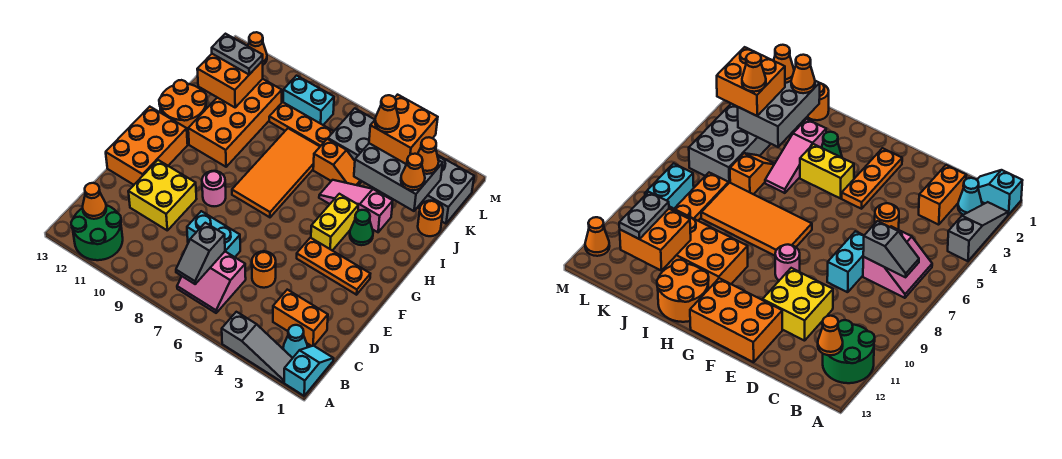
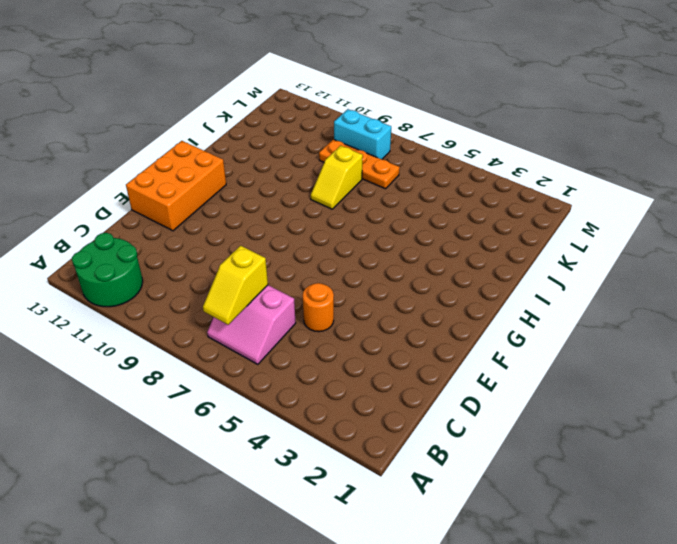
yellow slope B7:C7 level 2 top C -> grey slope B7:C7 level 2 top C
yellow slope I8:J8 level 1 top J -> orange tile G7:J8 level 1
none -> cyan slope A1:B1 level 1 top A
none -> grey slope A2:A4 level 1 top 4
none -> cyan cone B2 level 1
none -> orange brick C2:C3 level 1

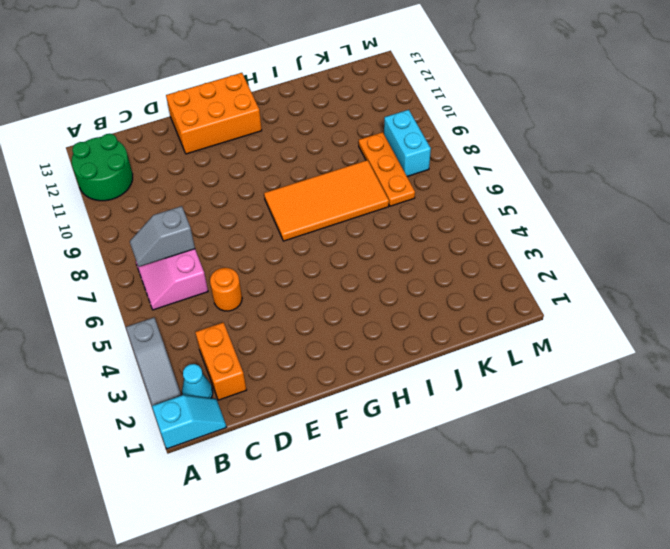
none -> cyan brick D7:D8 level 1
none -> yellow brick D10:E11 level 1
none -> orange plate F2:F4 level 1
none -> pink round brick F9 level 1

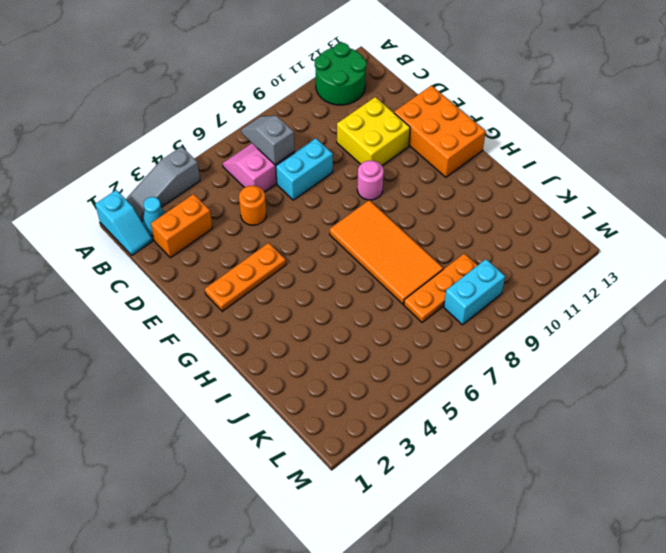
none -> yellow brick G4:H4 level 1
none -> green cone H3 level 1
none -> orange brick H10:K11 level 1
none -> orange round brick H12:I13 level 1

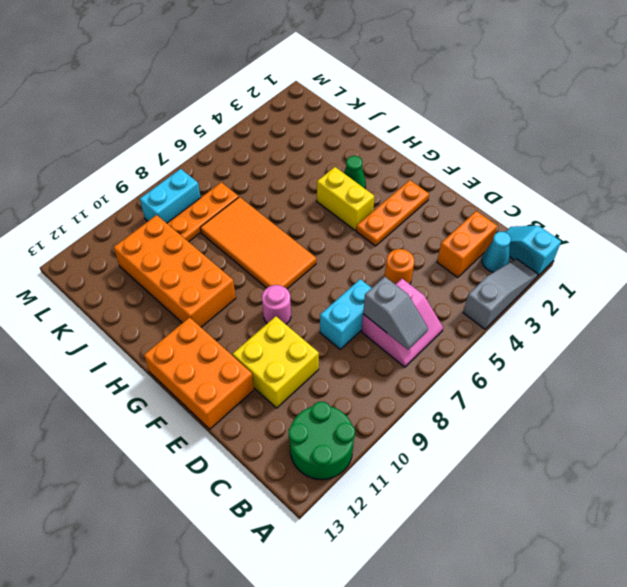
none -> orange round brick H12:I13 level 1
none -> pink slope I3:I5 level 1 top 3
none -> orange round brick J1 level 1
none -> orange slope J5:J6 level 1 top 6

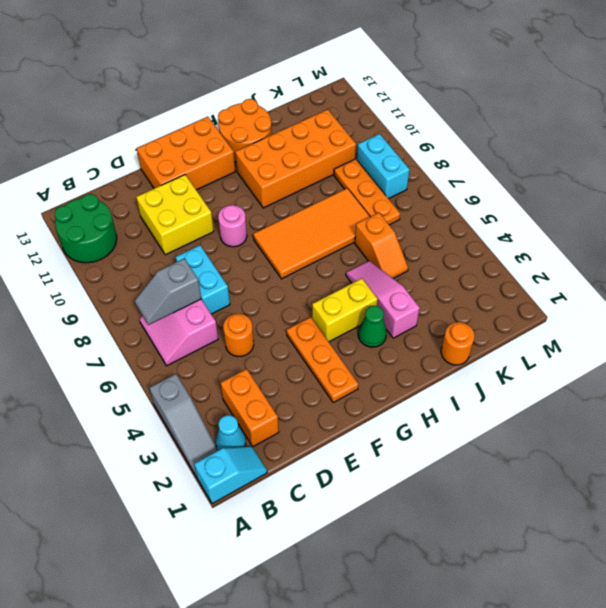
none -> grey brick K1:L6 level 1
none -> orange cone M12 level 1
none -> orange cone B12 level 2
none -> grey brick J2:K4 level 2

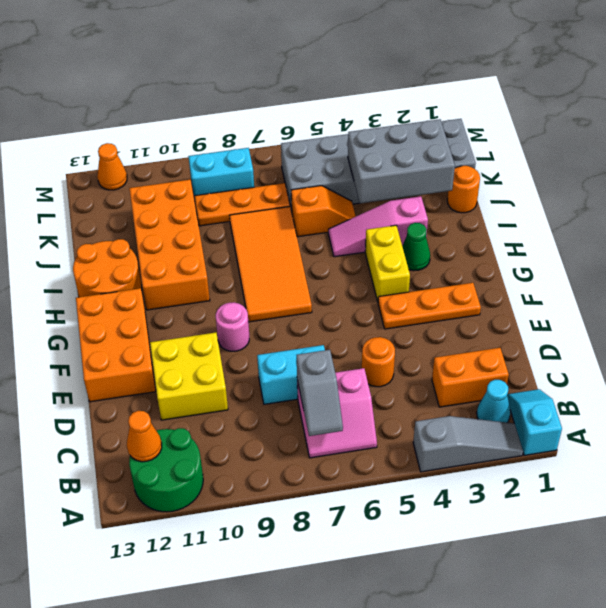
none -> orange brick J11:K12 level 2
none -> orange cone J2 level 3
none -> orange cone K2 level 3
none -> orange brick K3:L4 level 3

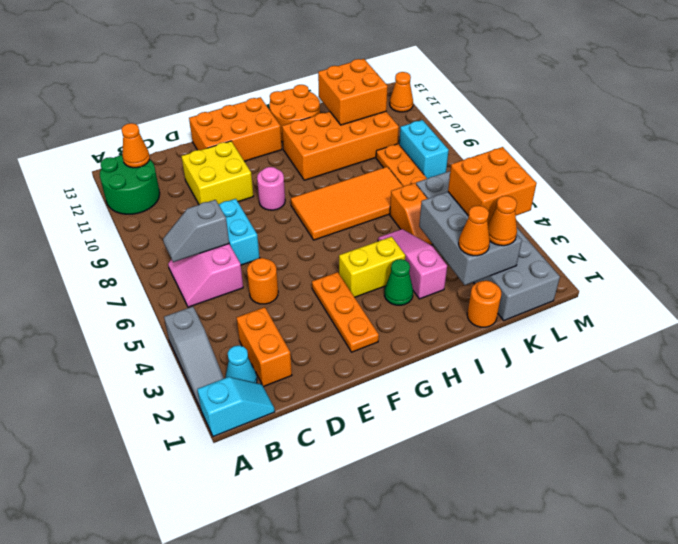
none -> grey plate K11:K12 level 3
none -> orange cone K4 level 4

